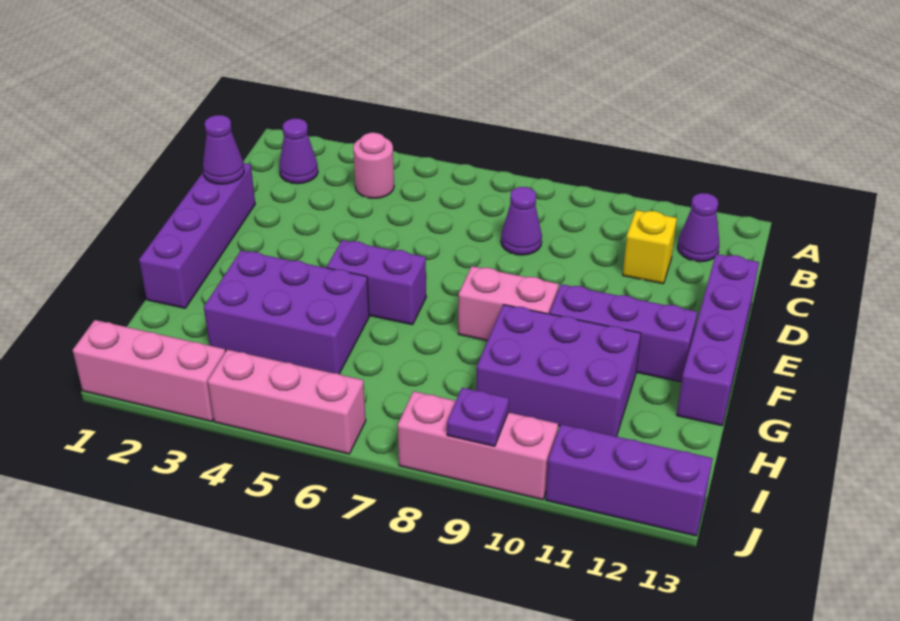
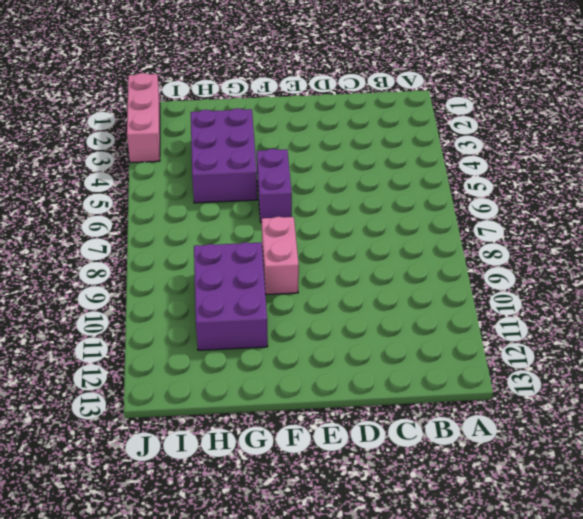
none -> purple cone B2 level 1
none -> pink round brick B4 level 1
none -> purple cone B12 level 1

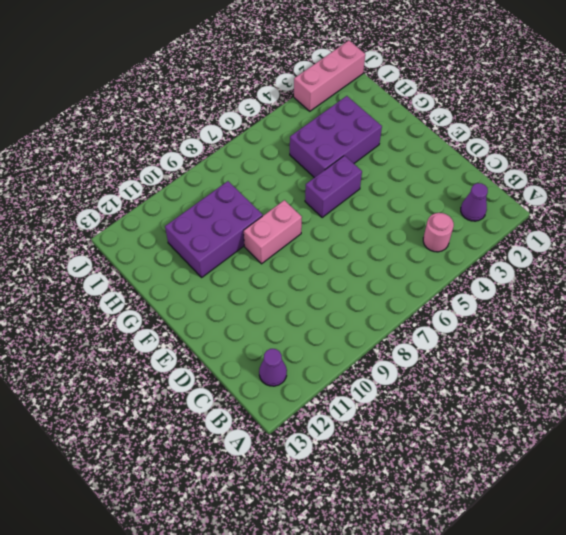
none -> purple cone C8 level 1
none -> yellow brick C11 level 1
none -> purple brick D1:G1 level 1

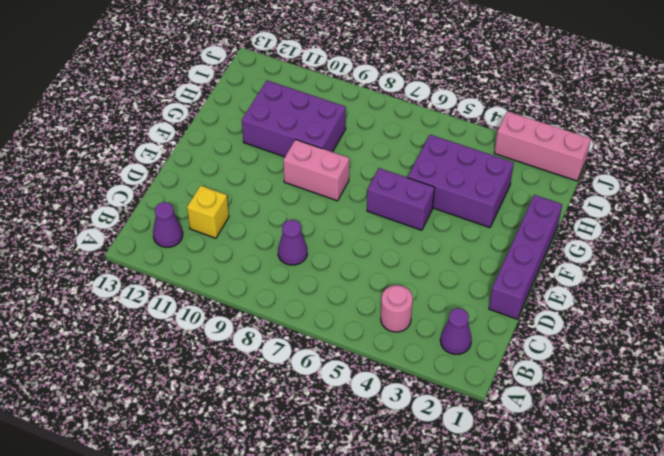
none -> purple brick D13:G13 level 1
none -> purple brick F10:F12 level 1
none -> pink brick J4:J6 level 1

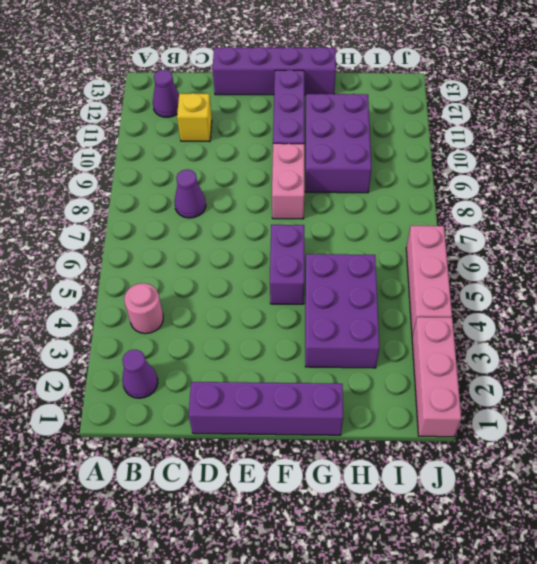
none -> pink brick J8:J10 level 1
none -> purple brick J11:J13 level 1
none -> purple cone D1 level 2

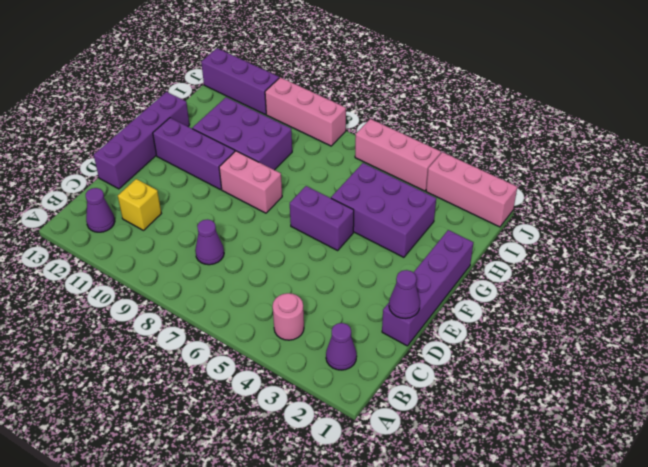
none -> purple plate J9 level 2

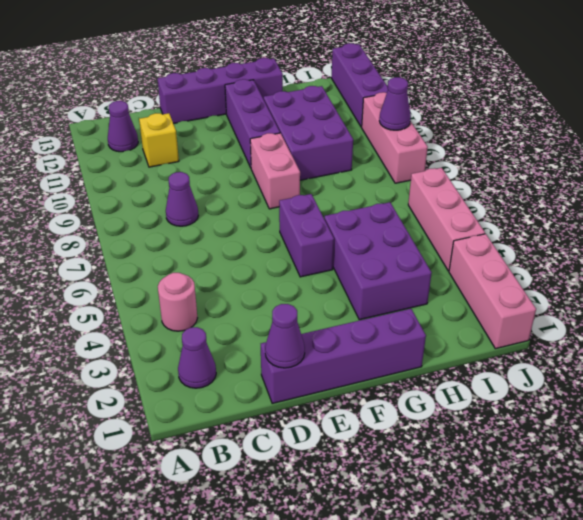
purple cone J9 level 2 -> purple plate J9 level 2

